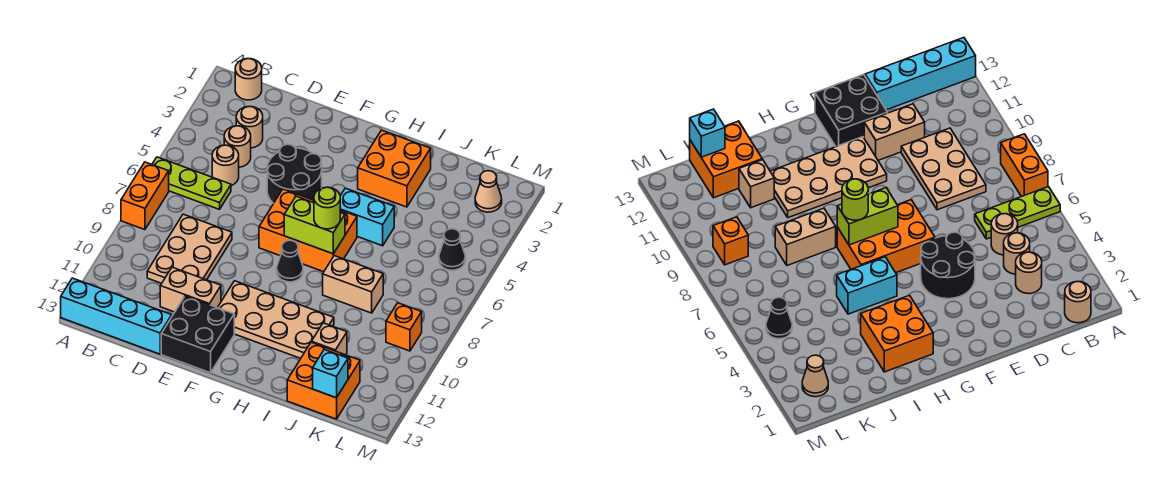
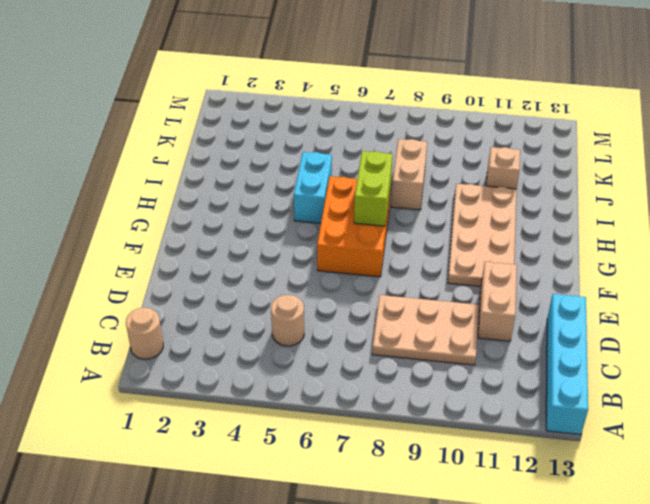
none -> lime plate A6:C6 level 1
none -> orange brick A7:A8 level 1
none -> tan round brick C3 level 1

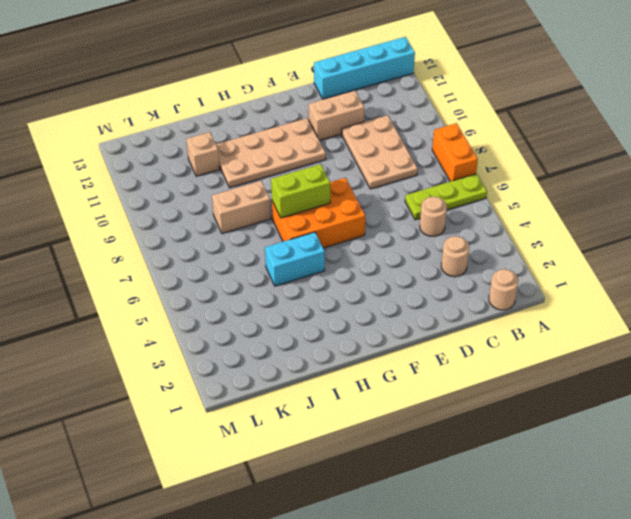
none -> tan round brick C4 level 1
none -> black round brick E4:F5 level 1
none -> black brick E12:F13 level 1

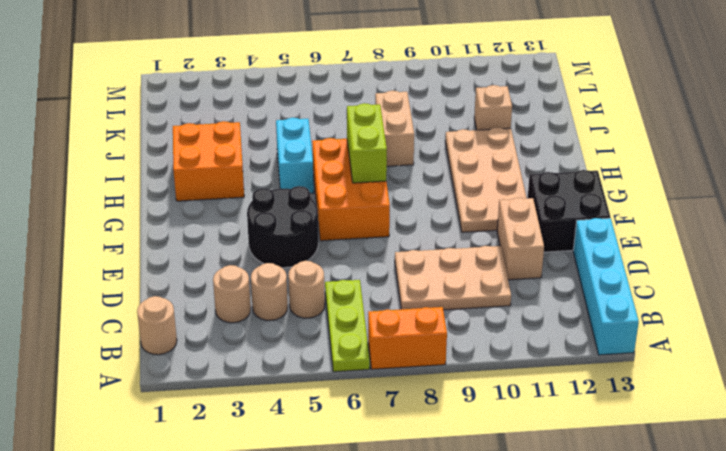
none -> black cone G8 level 1
none -> orange brick J12:K13 level 1
none -> tan cone L2 level 1

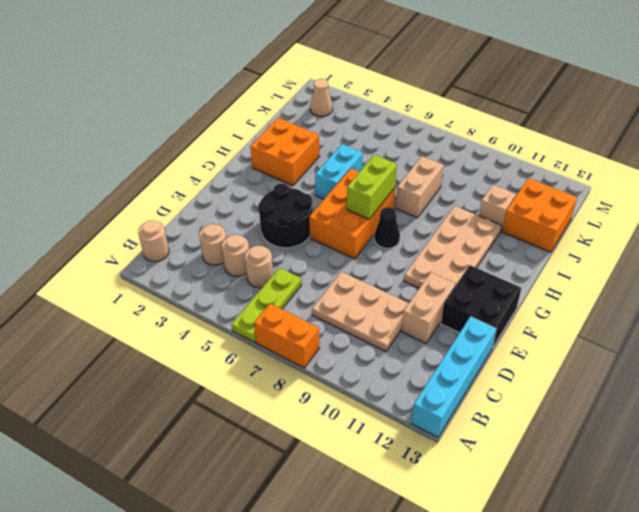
none -> black cone L5 level 1
none -> orange brick L9 level 1
none -> cyan brick K13 level 2

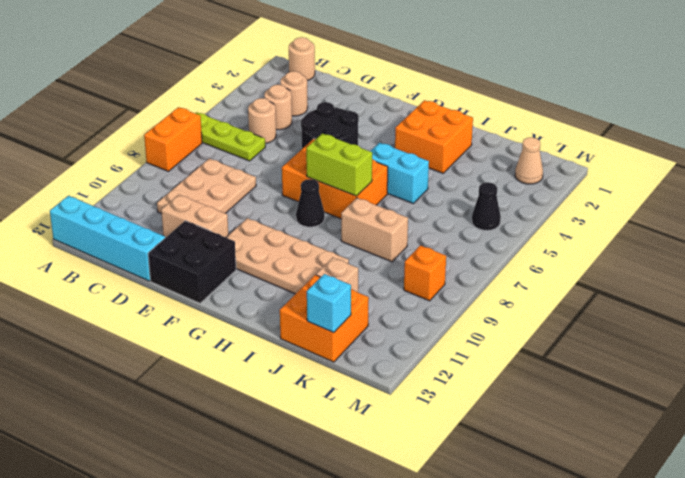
none -> lime round brick H7 level 3

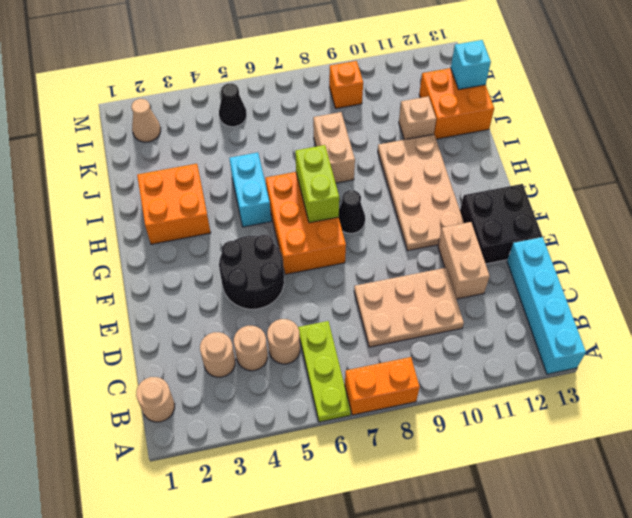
none -> lime round brick H7 level 3

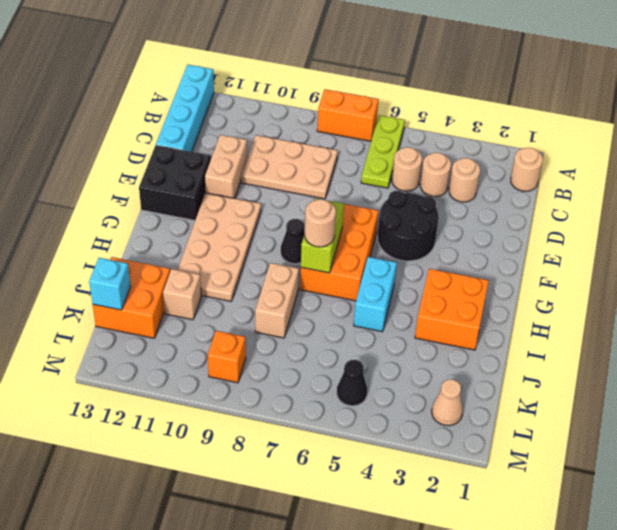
tan round brick H7 level 3 -> lime round brick H7 level 3

